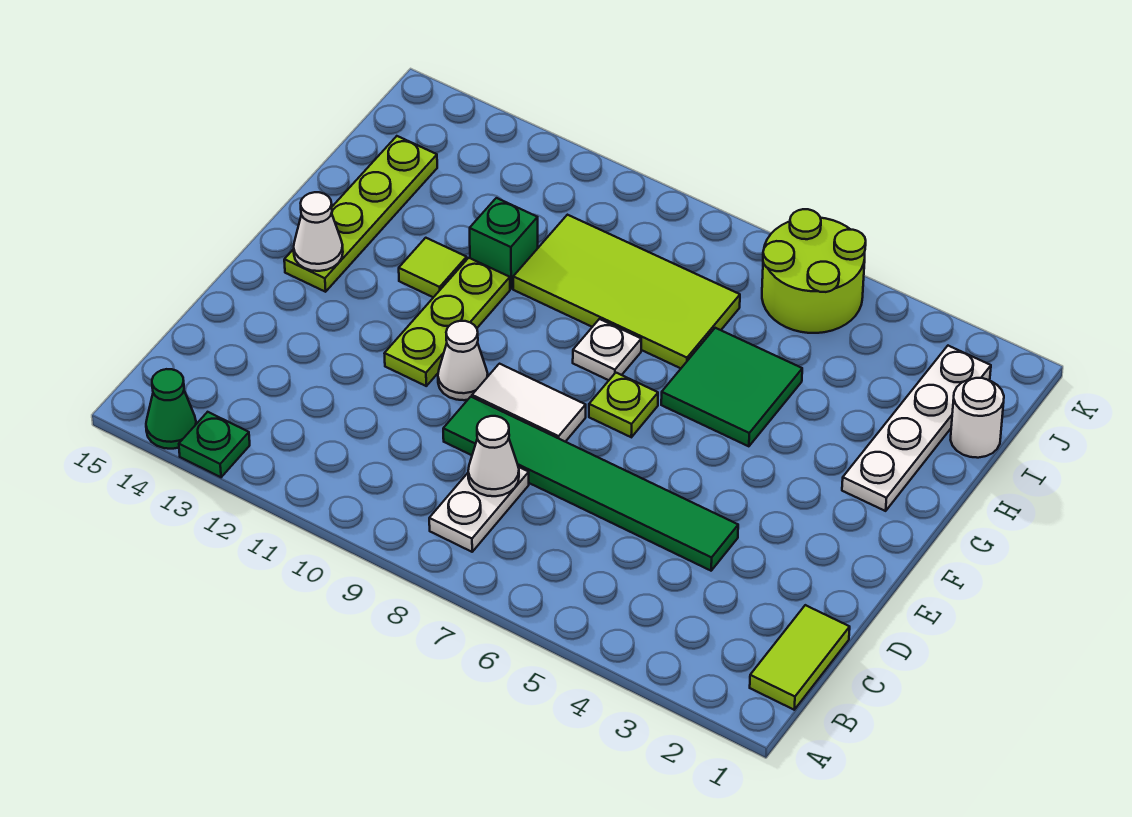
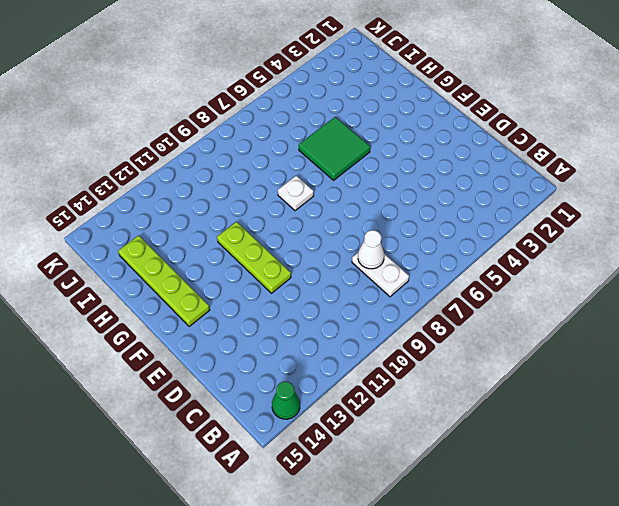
none -> green plate A13 level 1
none -> lime tile B1:C1 level 1
none -> green tile D4:D9 level 1

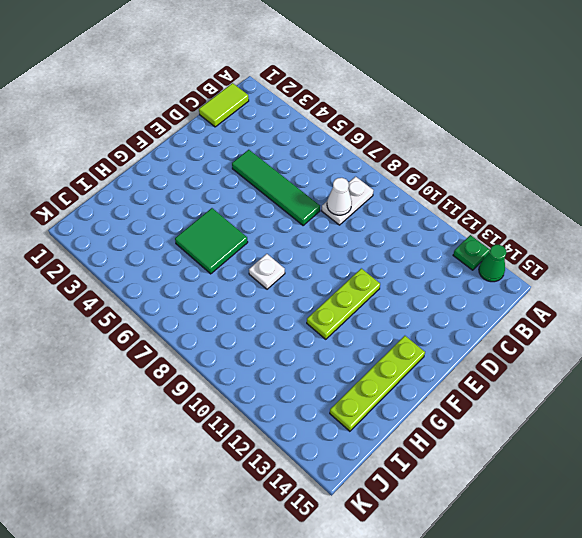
green tile D4:D7 level 1 -> green tile D4:D9 level 1
none -> white tile E8:E9 level 1
none -> white cone E10 level 1
none -> lime plate F7 level 1

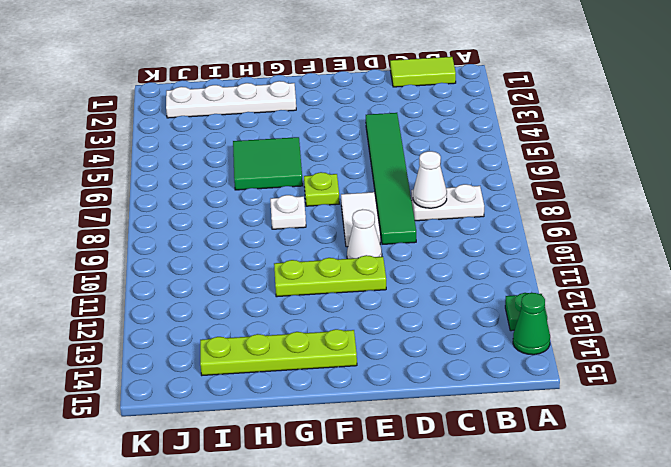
none -> lime tile G12 level 1
none -> lime tile H7:I10 level 1
none -> green brick H11 level 1

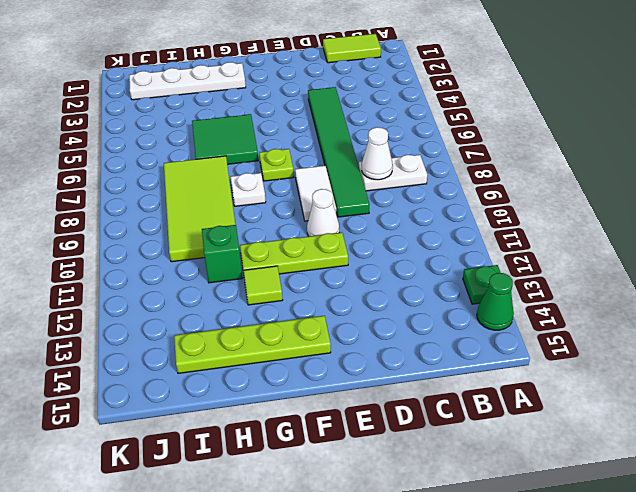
none -> white round brick I1 level 1
none -> lime round brick J5:K6 level 1
none -> white cone F14 level 2

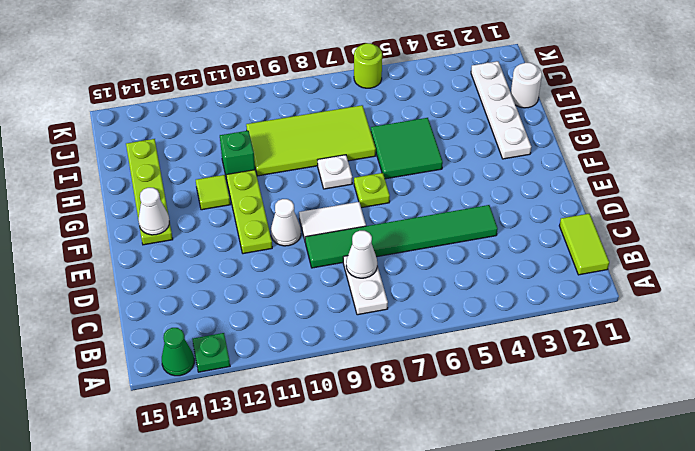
lime round brick K6 level 1 -> lime round brick J5:K6 level 1

